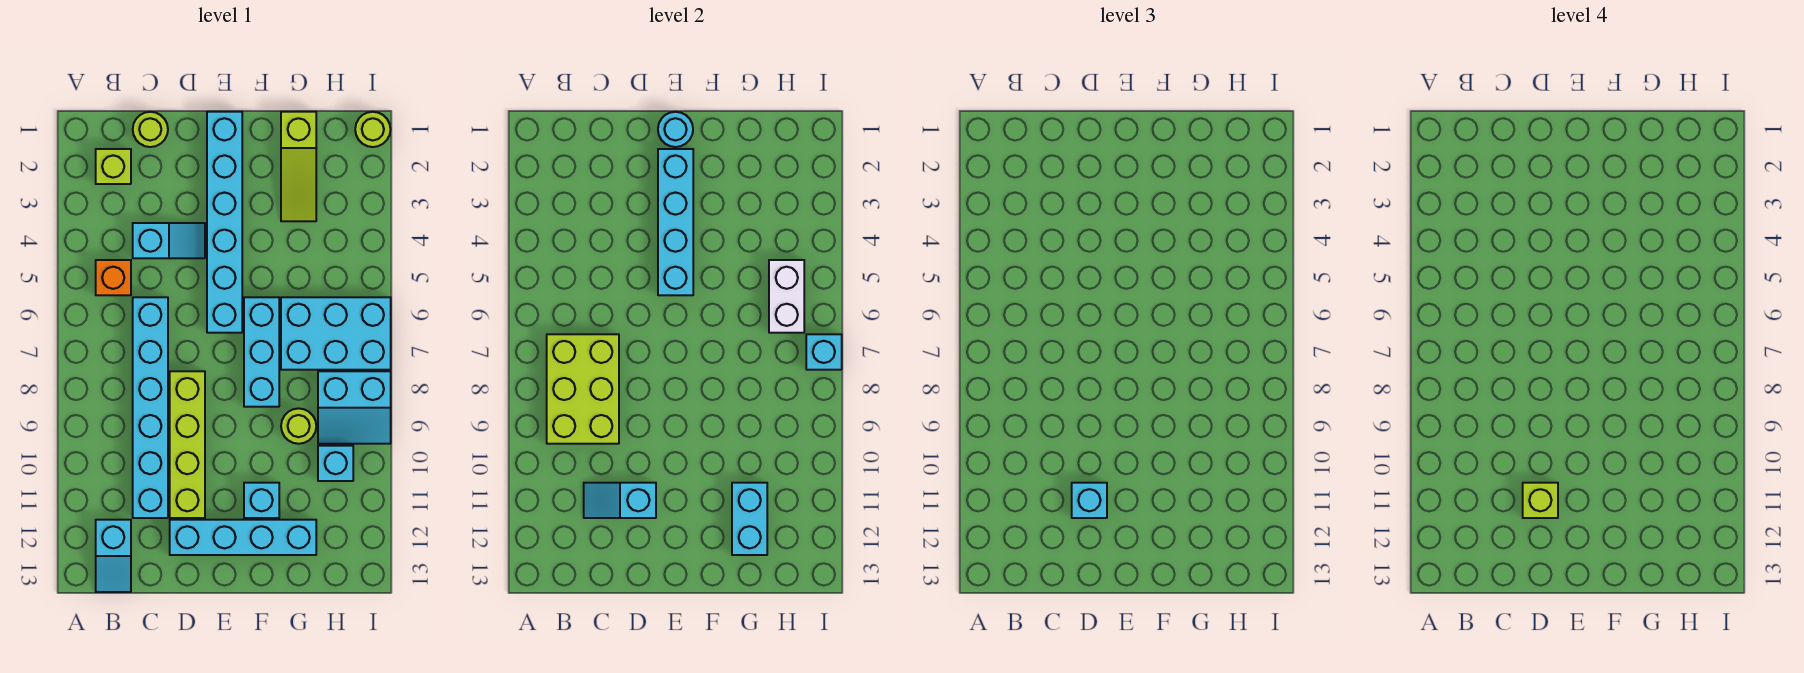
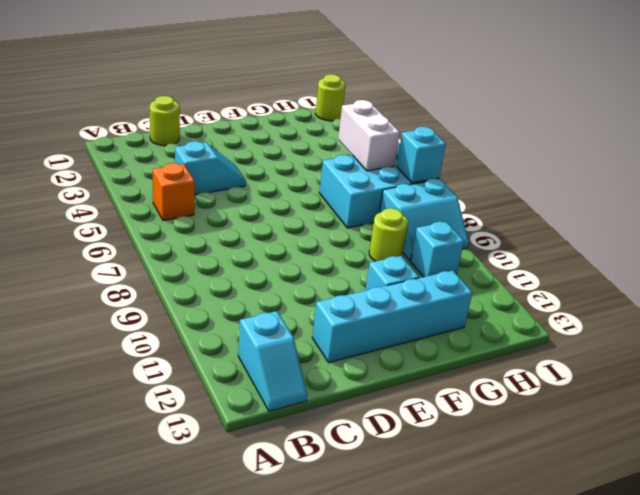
none -> lime brick B2 level 1
none -> cyan brick C6:C11 level 1
none -> lime brick D8:D11 level 1

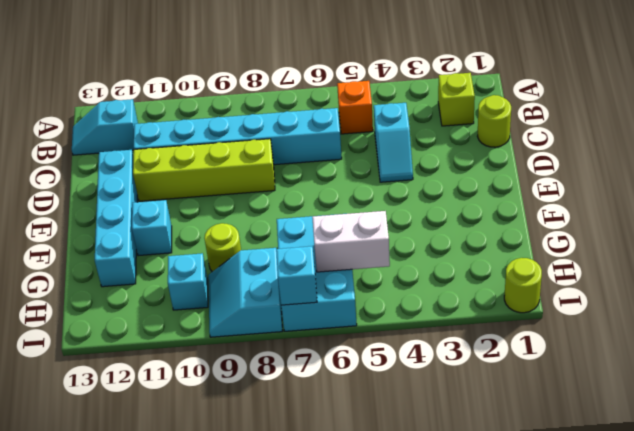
none -> cyan brick E1:E6 level 1
none -> cyan brick F6:F8 level 1
none -> lime slope G1:G3 level 1 top 1

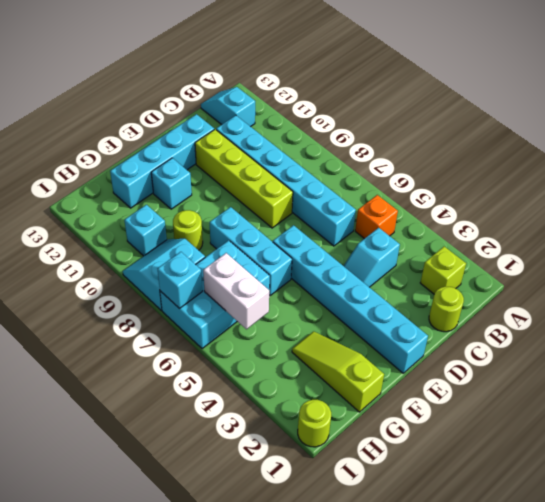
none -> lime brick B7:C9 level 2
none -> cyan slope C11:D11 level 2 top D
none -> cyan round brick E1 level 2

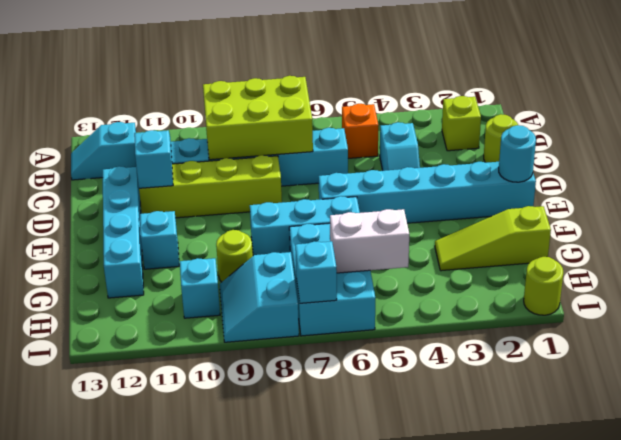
none -> cyan brick E2:E5 level 2
none -> cyan brick G11:G12 level 2
none -> cyan brick D11 level 3

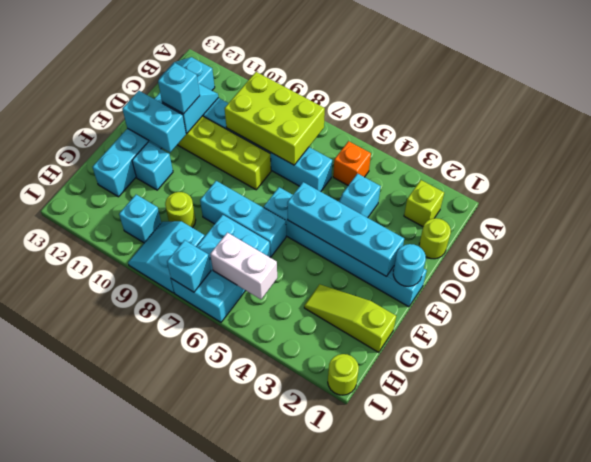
cyan brick E11:E12 level 2 -> cyan brick G11:G12 level 2
none -> lime brick D11 level 4

